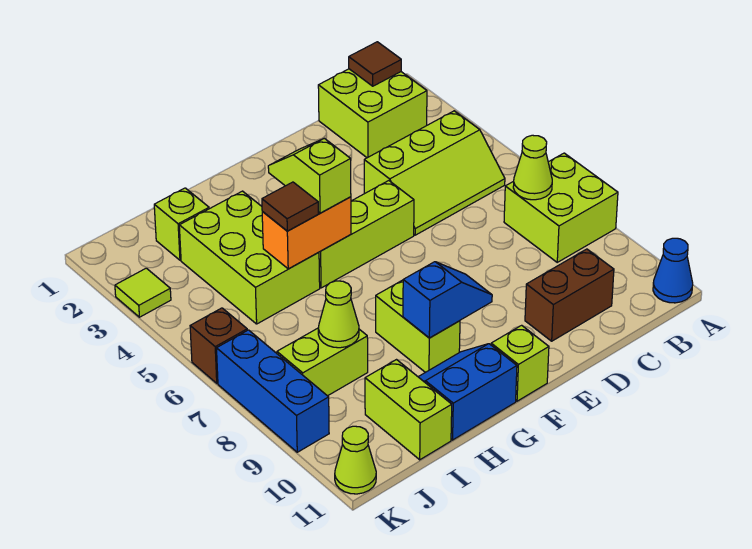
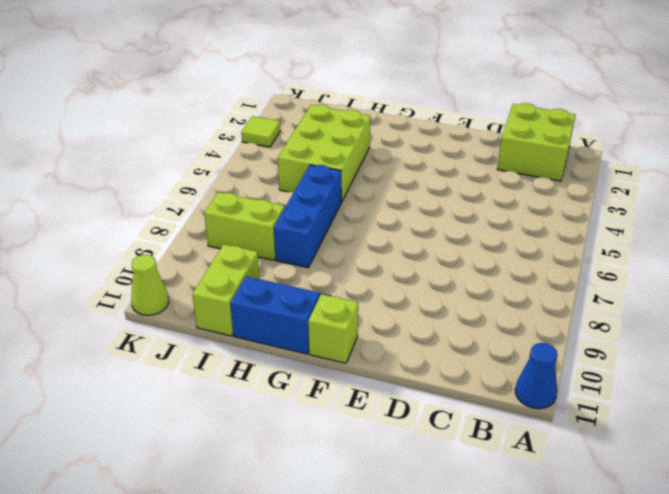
blue brick H6:H8 level 1 -> blue brick K7:K9 level 1
none -> lime brick A7:B8 level 1
none -> lime slope B4:D5 level 1 top 4
none -> brown brick C10:D10 level 1

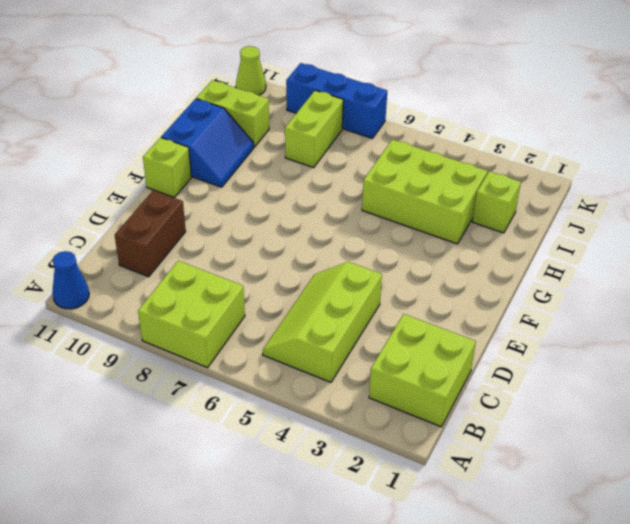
none -> lime brick E5:G5 level 1
none -> lime brick G8:G9 level 1
none -> lime tile K3 level 1

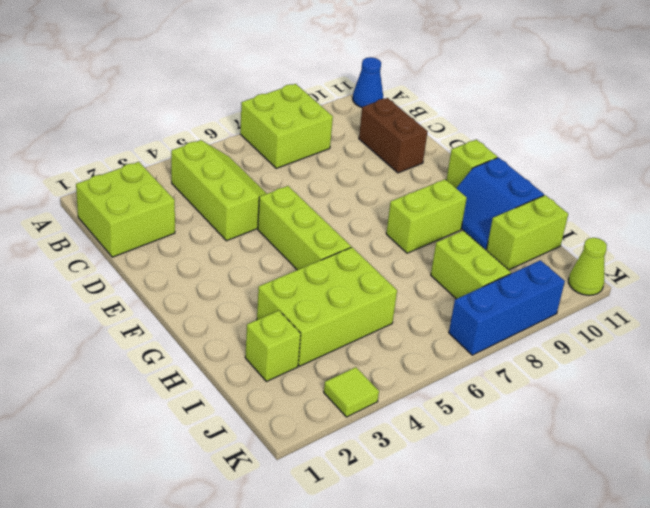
none -> brown brick K6 level 1
none -> brown tile B1 level 2
none -> lime cone B7 level 2

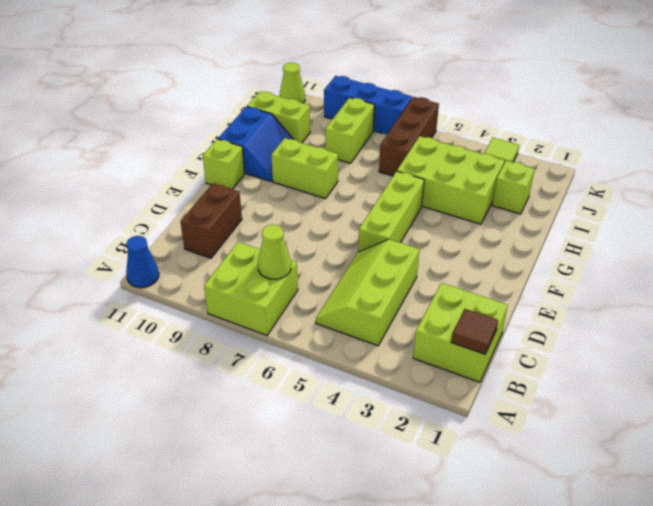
brown brick I6:K6 level 1 -> brown brick K6 level 1
none -> blue slope F9:G9 level 2 top G
none -> orange brick G5:H5 level 2
none -> lime cone I8 level 2

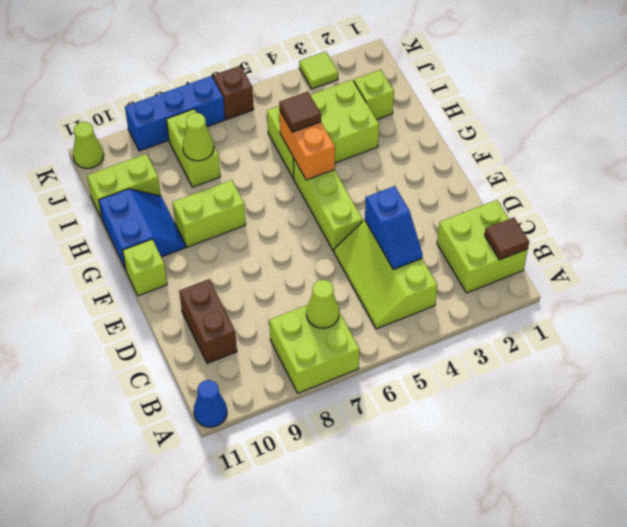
blue slope C4:D4 level 2 top D -> blue slope F9:G9 level 2 top G
none -> lime slope G4:G5 level 3 top 5

